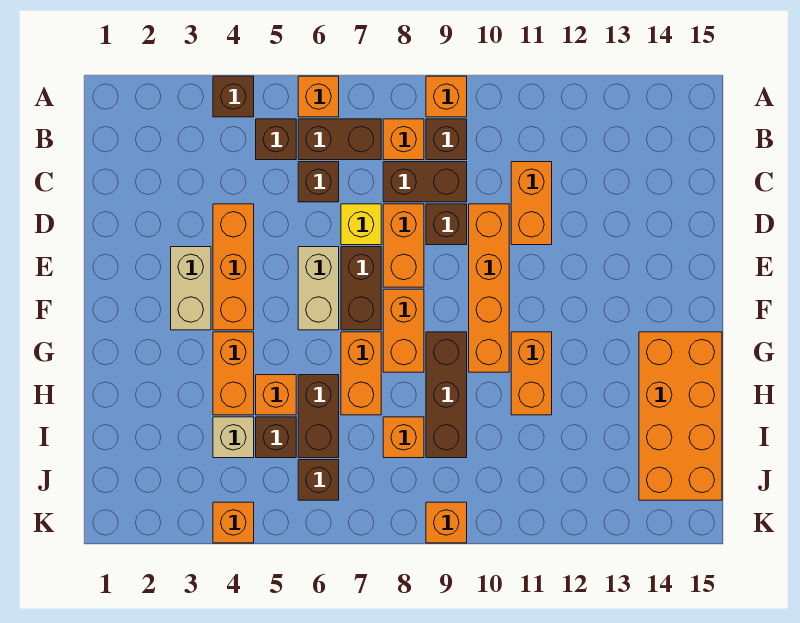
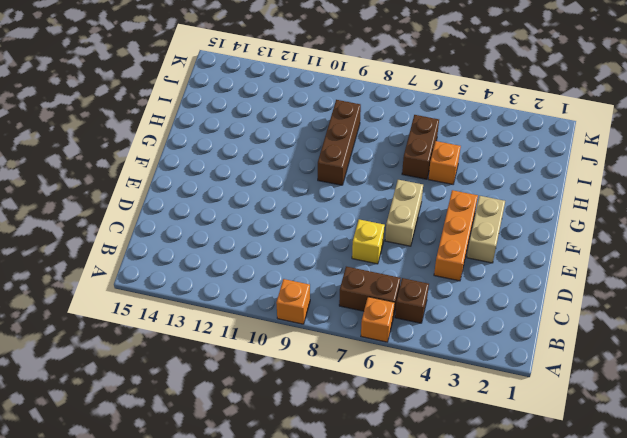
none -> brown brick A4 level 1
none -> orange brick B8 level 1
none -> brown brick B9 level 1
none -> brown brick C6 level 1

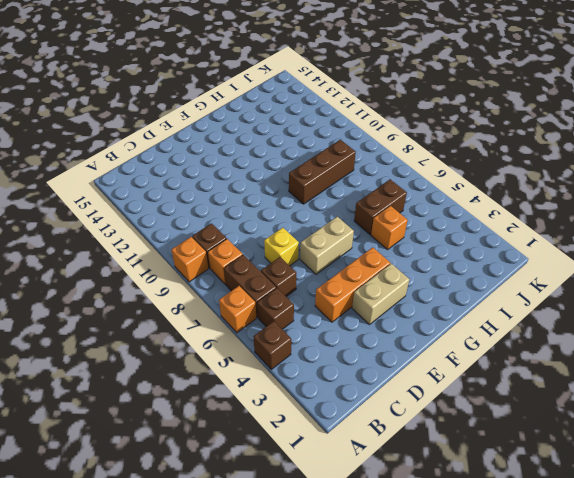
none -> brown brick C8:C9 level 1
none -> orange brick C11:D11 level 1
none -> orange brick D8:E8 level 1
none -> brown brick D9 level 1

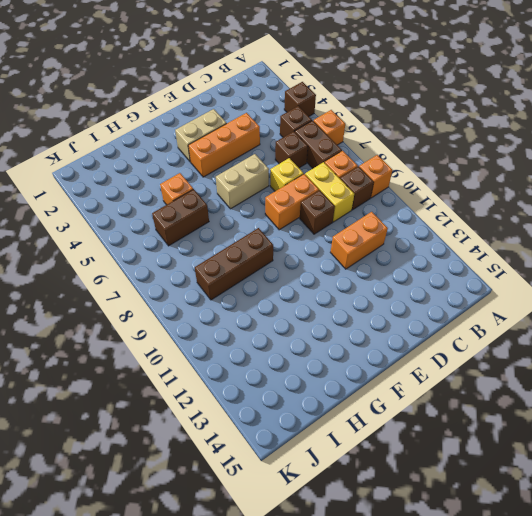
yellow brick C8:C9 level 1 -> brown brick C8:C9 level 1
none -> orange brick D10:G10 level 1
none -> brown brick E7:F7 level 1
none -> orange brick F8:G8 level 1
none -> orange brick G4:H4 level 1

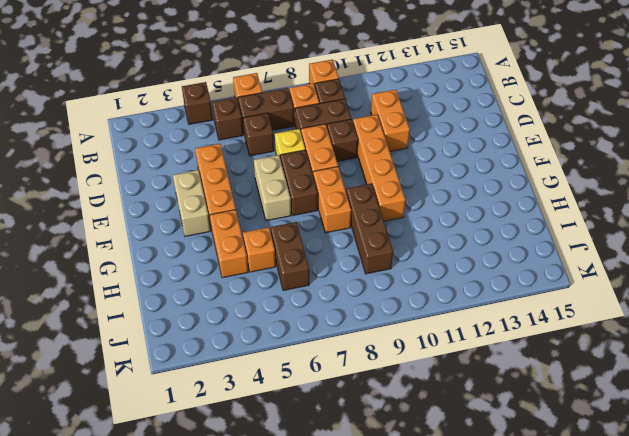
none -> orange brick G7:H7 level 1
none -> orange brick G11:H11 level 1
none -> orange brick G14:J15 level 1
none -> tan brick I4 level 1

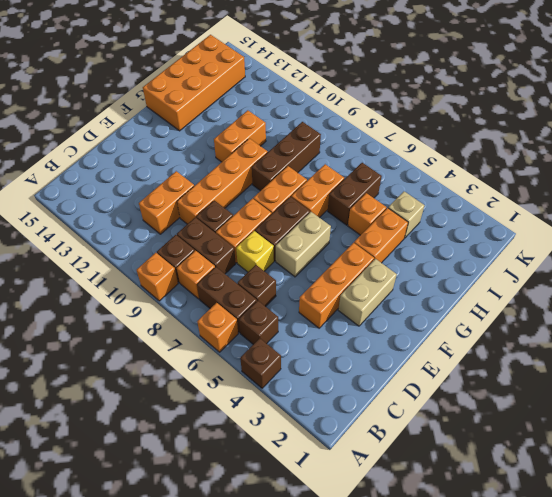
none -> brown brick I5 level 1
none -> orange brick I8 level 1
none -> brown brick J6 level 1
none -> orange brick K4 level 1

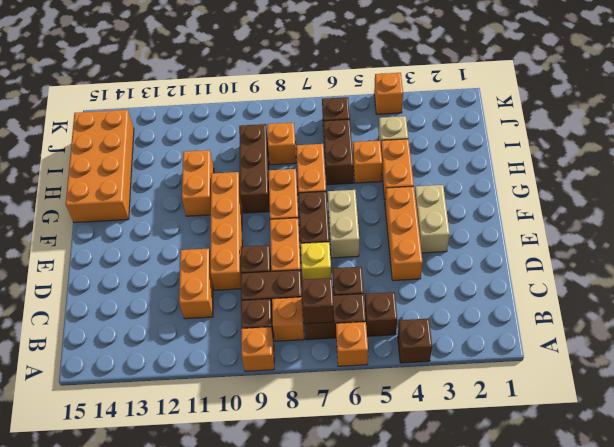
brown brick B7 level 2 -> brown brick I5 level 1
none -> orange brick K9 level 1

